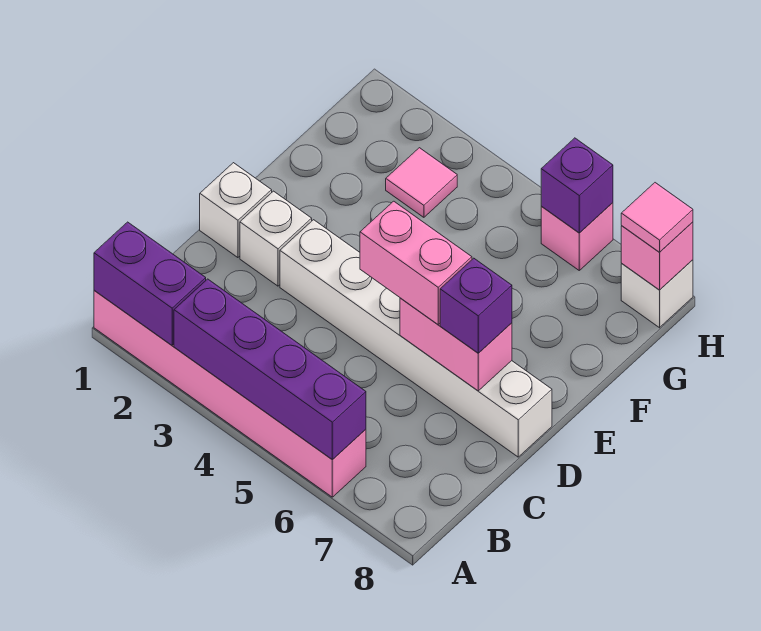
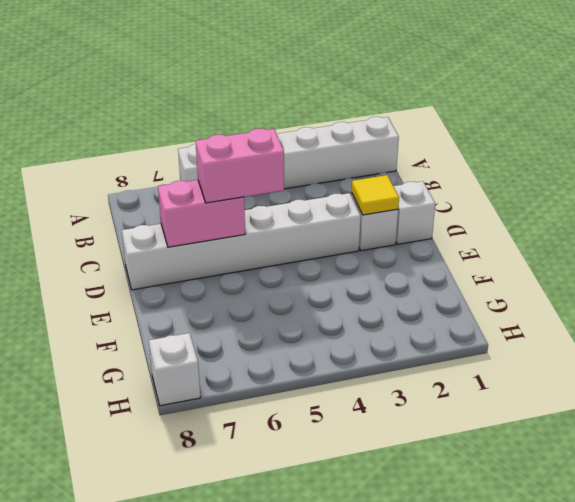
white brick A1:A6 level 1 -> pink brick A1:A6 level 1
yellow tile D2 level 2 -> none
none -> pink tile G3 level 1
none -> pink brick H6 level 1
none -> purple brick A1:A2 level 2

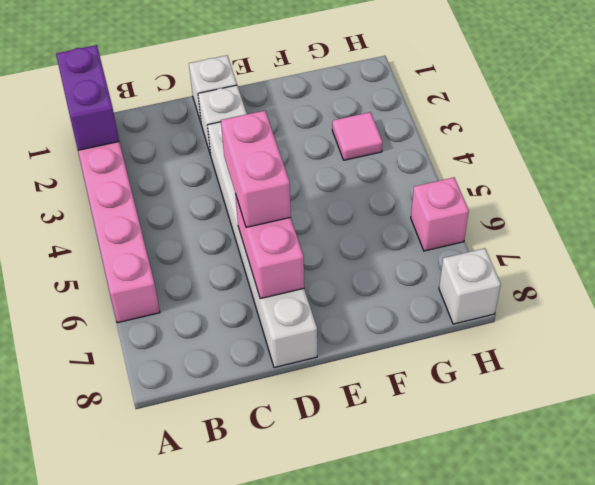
none -> purple brick A3:A6 level 2
none -> purple brick H6 level 2
none -> pink brick H8 level 2

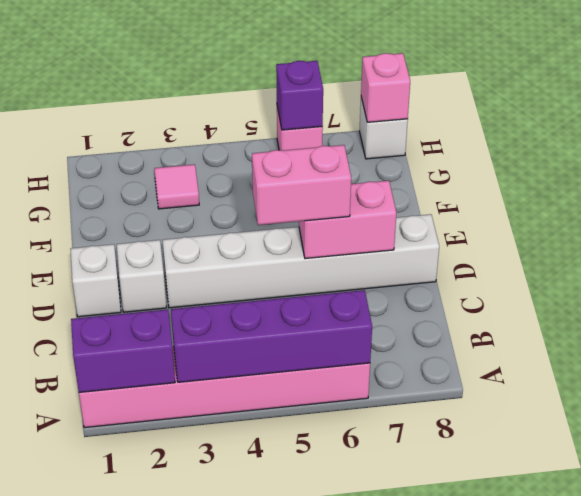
none -> purple brick D7 level 3
none -> pink tile H8 level 3

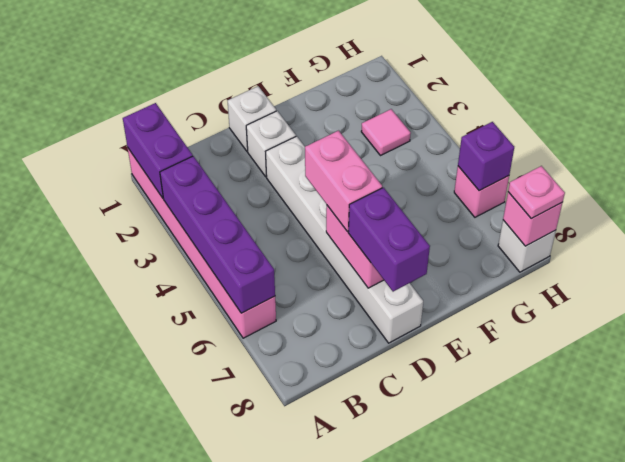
purple brick D7:D8 level 3 -> purple brick D7 level 3
pink plate H8 level 3 -> pink tile H8 level 3

